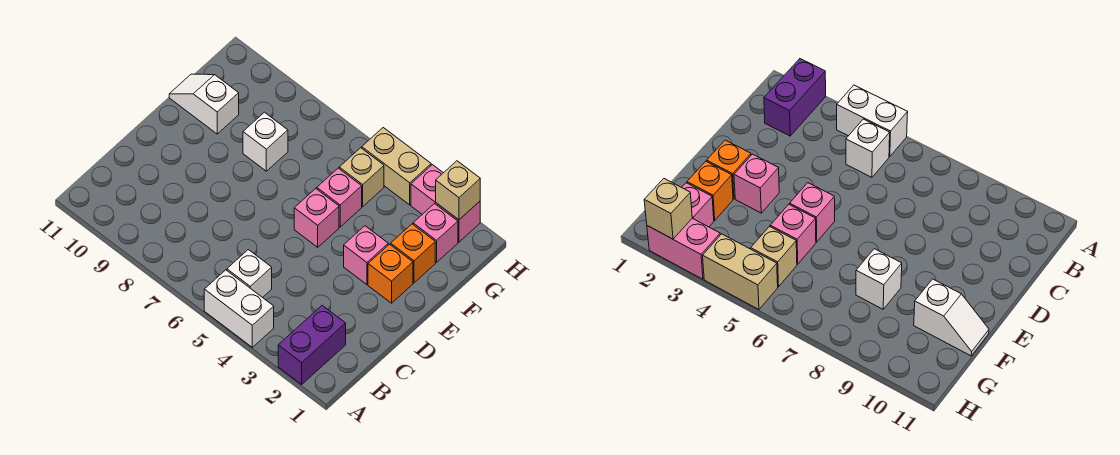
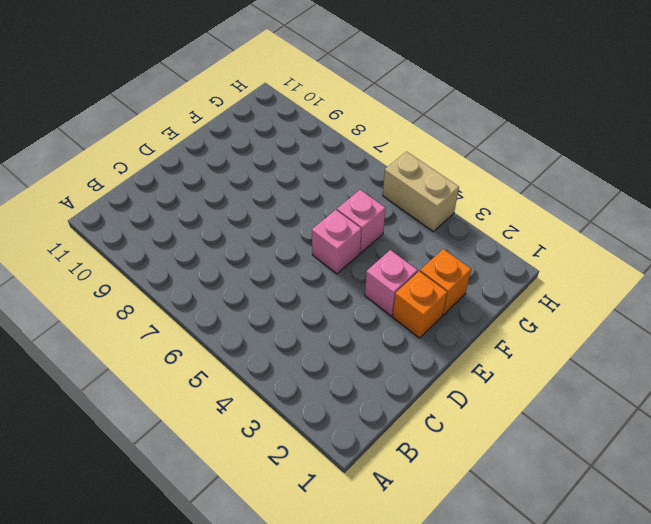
none -> purple brick A2:B2 level 1
none -> white brick A4:A5 level 1
none -> white brick B5 level 1

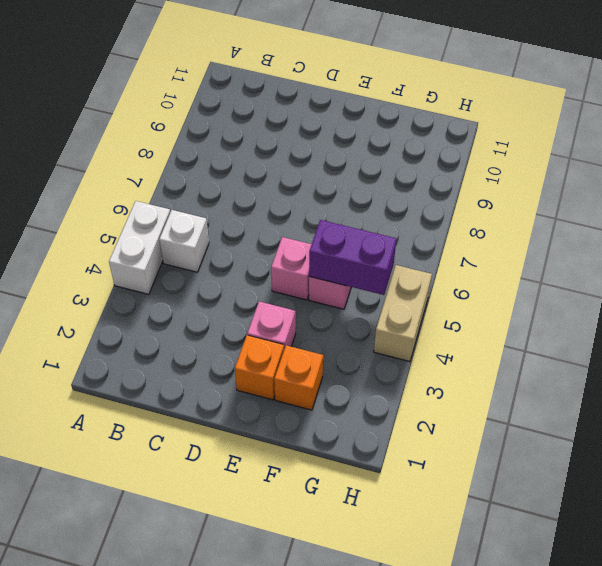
purple brick F5:G5 level 2 -> purple brick A2:B2 level 1
none -> white brick F8 level 1
none -> white slope F10:F11 level 1 top 10
none -> pink brick G2 level 1

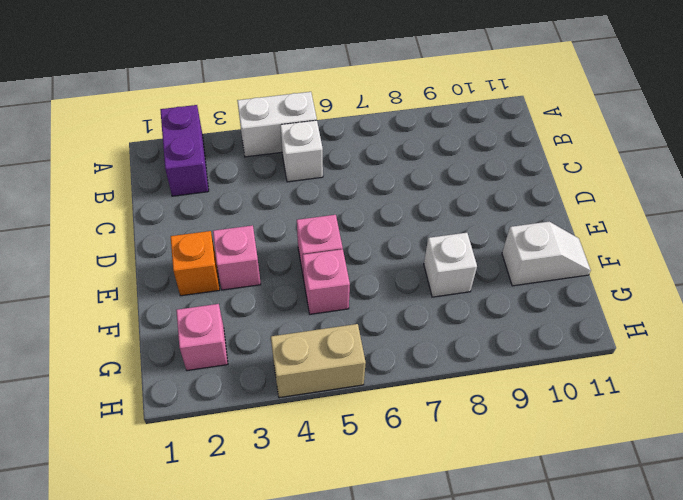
none -> orange brick F2 level 1
none -> tan brick G5 level 1
none -> pink brick H2:H3 level 1

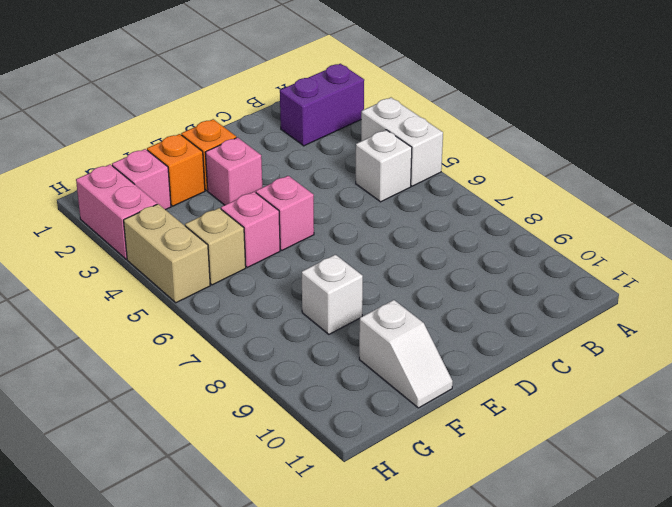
none -> tan brick H2 level 2

